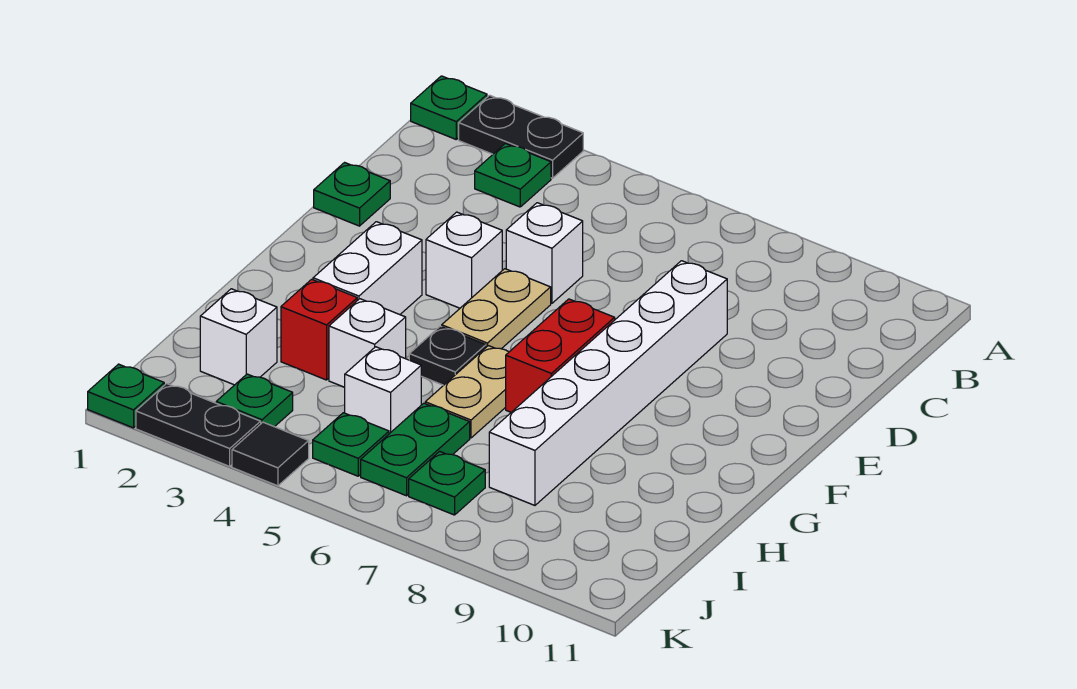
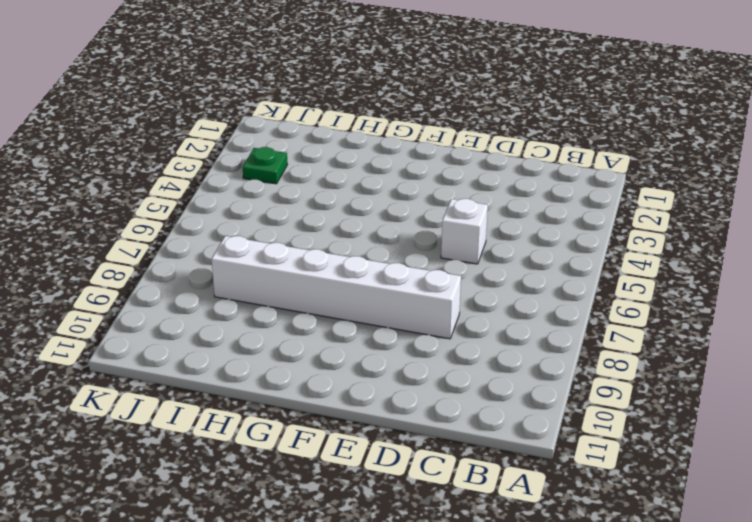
none -> green plate A1 level 1
none -> black plate A2:A3 level 1
none -> green plate B3 level 1

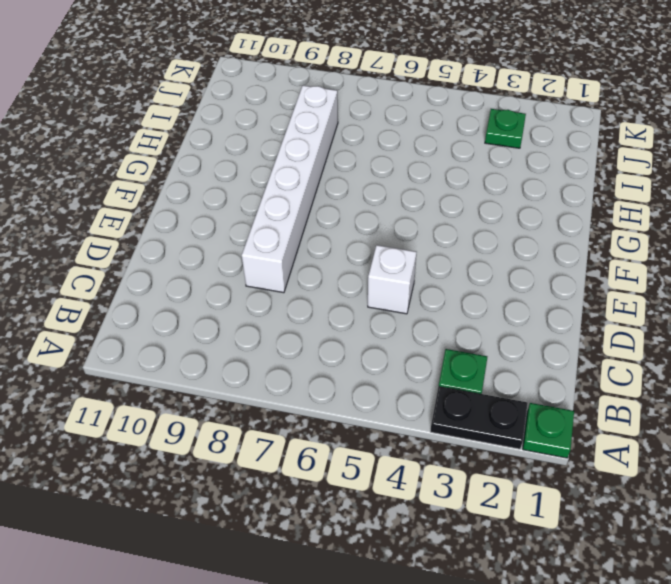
none -> green plate D1 level 1
none -> white brick E4 level 1
none -> tan plate E5:F5 level 1

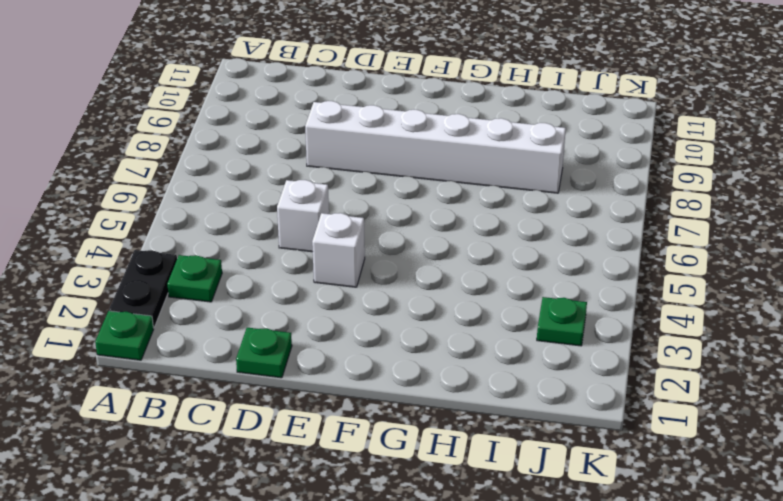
none -> tan plate E5:F5 level 1
none -> white brick F3:G3 level 1
none -> red brick F7:G7 level 1

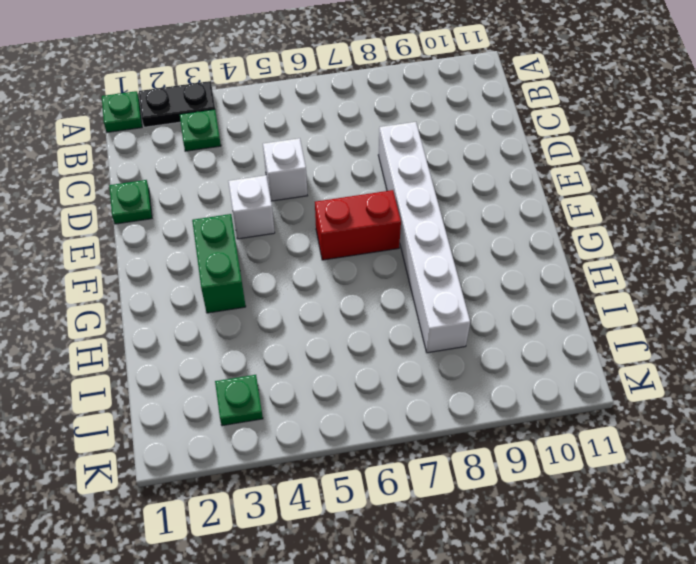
green brick F3:G3 level 1 -> white brick F3:G3 level 1
red brick F6:F7 level 1 -> red brick F7:G7 level 1
none -> tan plate E5:F5 level 1
none -> black plate G5 level 1
none -> tan plate G6:H6 level 1

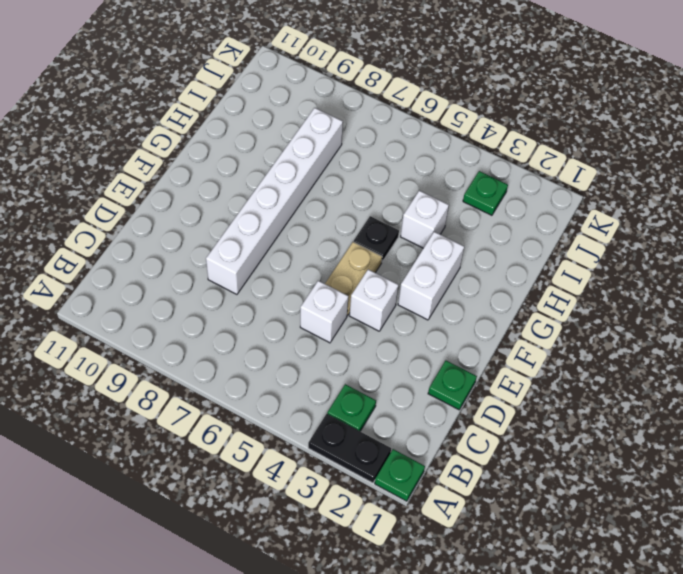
none -> red brick F7:G7 level 1
none -> tan plate G6:H6 level 1
none -> red brick H3 level 1

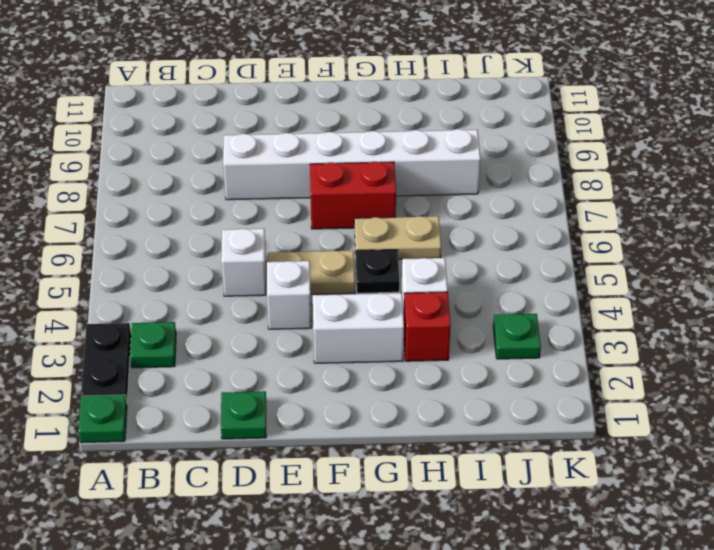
none -> white brick I2 level 1
none -> white brick I5 level 1
none -> green plate I6:J6 level 1

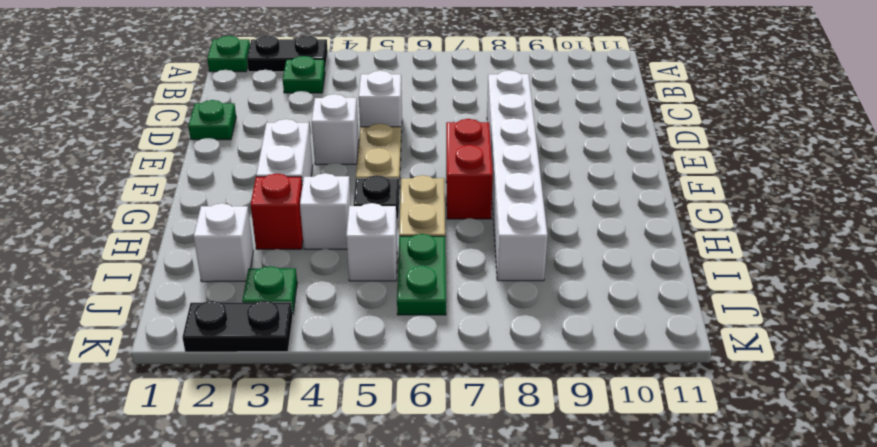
none -> green plate J5 level 1
none -> green plate J7 level 1
none -> green plate K1 level 1

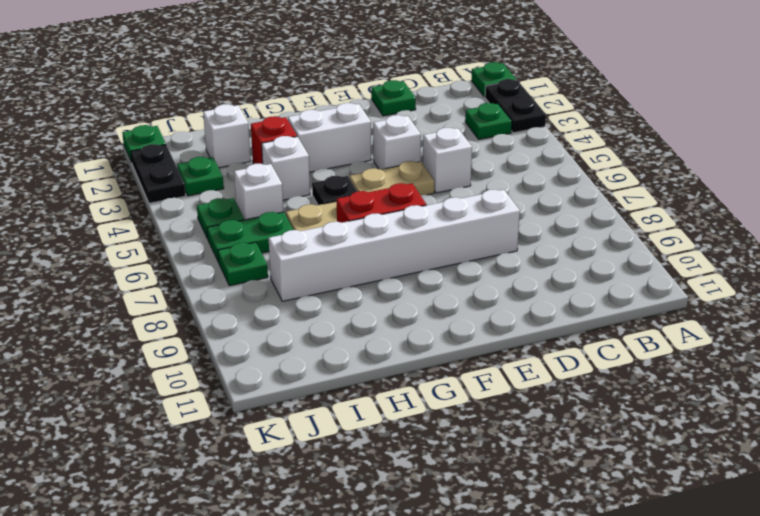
none -> black tile K4 level 1

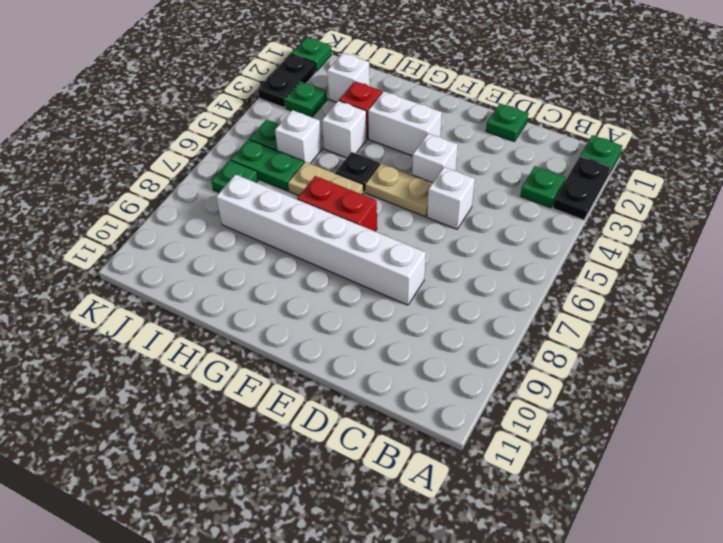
none -> black tile K4 level 1

